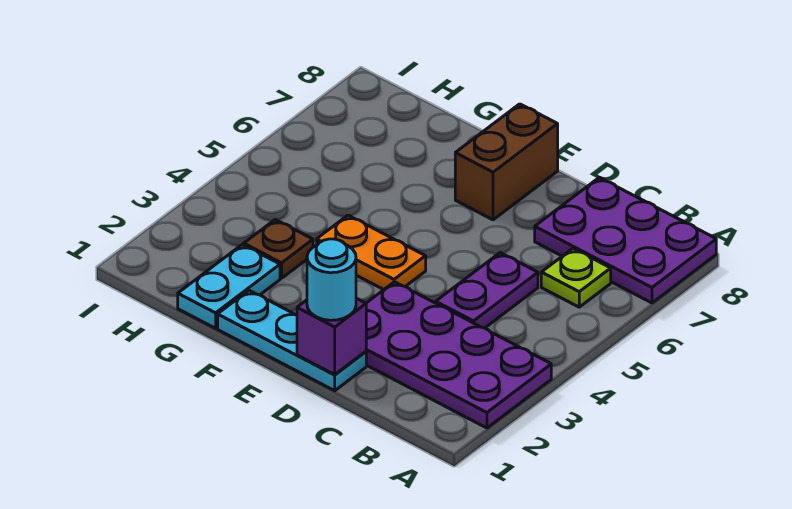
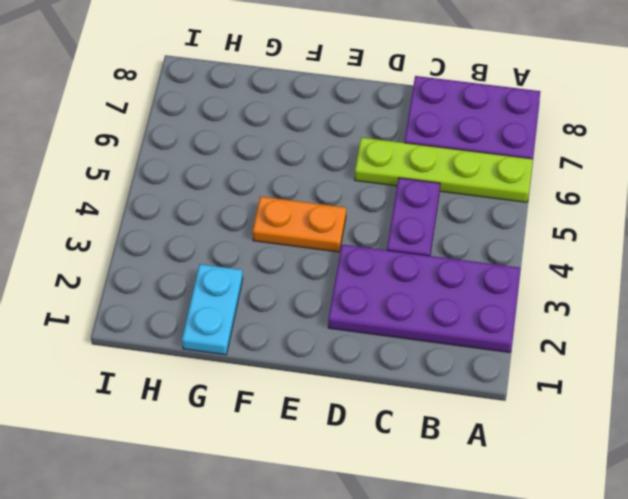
lime plate A6:D6 level 1 -> lime plate B6 level 1
none -> cyan plate D1:F1 level 1
none -> brown brick E7:E8 level 1

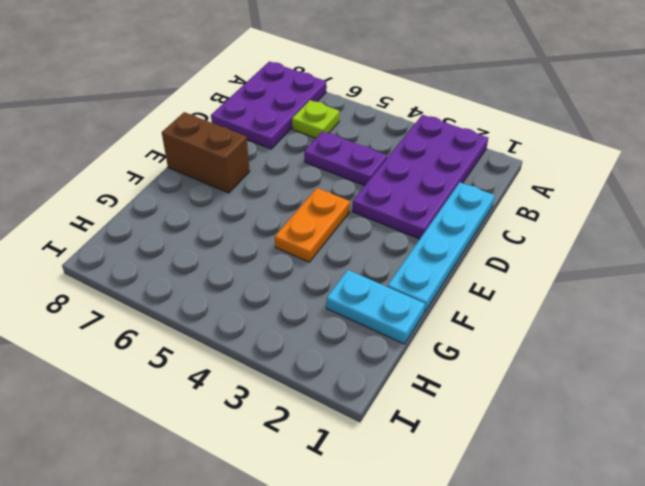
cyan plate C1:F1 level 1 -> cyan plate D1:F1 level 1
none -> brown plate G3 level 1
none -> purple brick D1 level 2

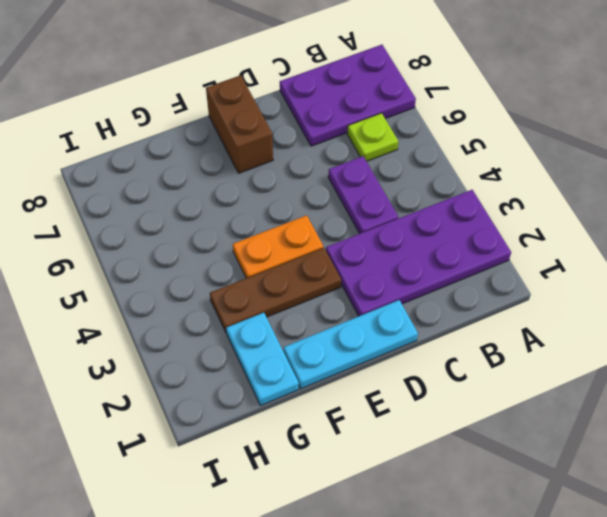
brown plate E3:G3 level 1 -> brown plate G3 level 1
none -> purple brick D1 level 2
none -> cyan round brick D1 level 3

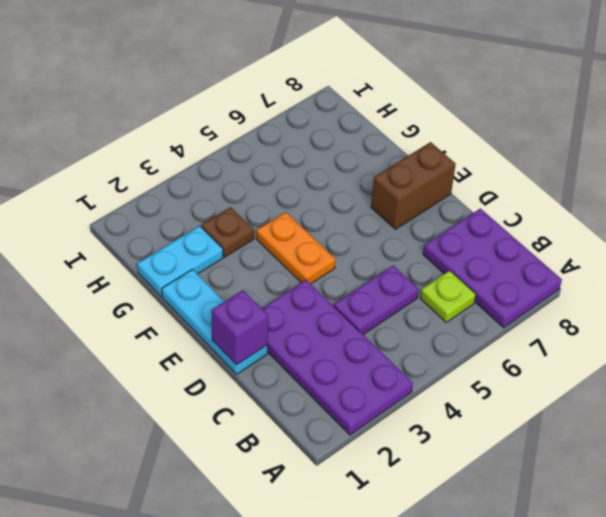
none -> cyan round brick D1 level 3

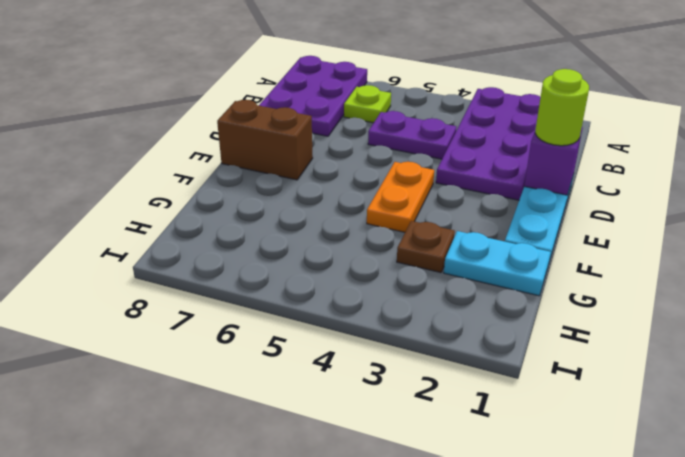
lime round brick D1 level 3 -> cyan round brick D1 level 3

